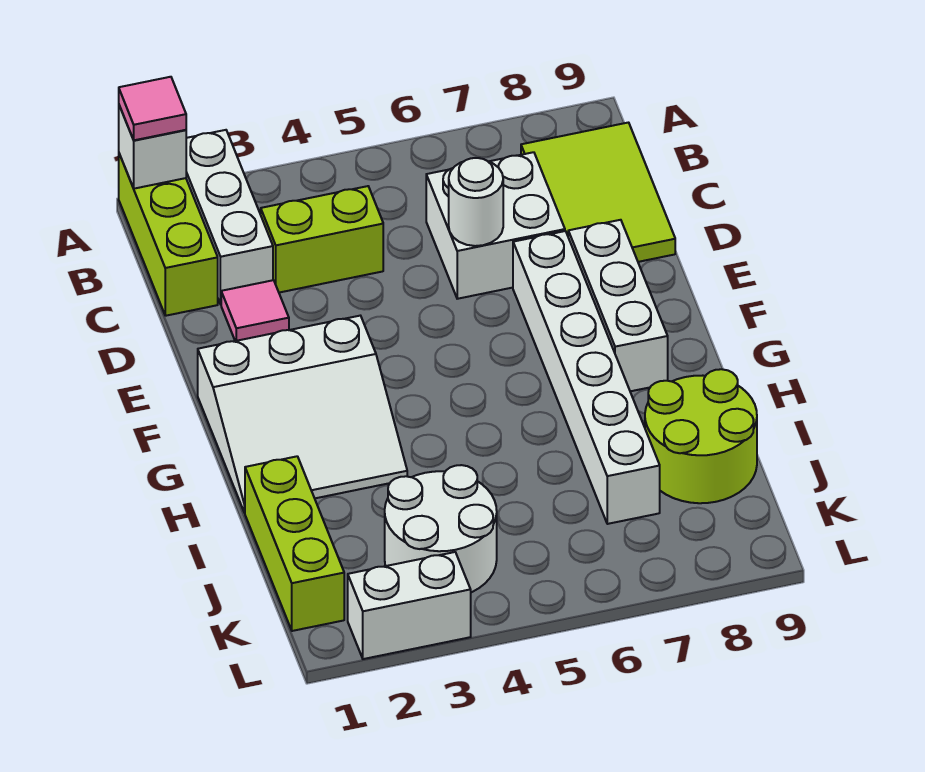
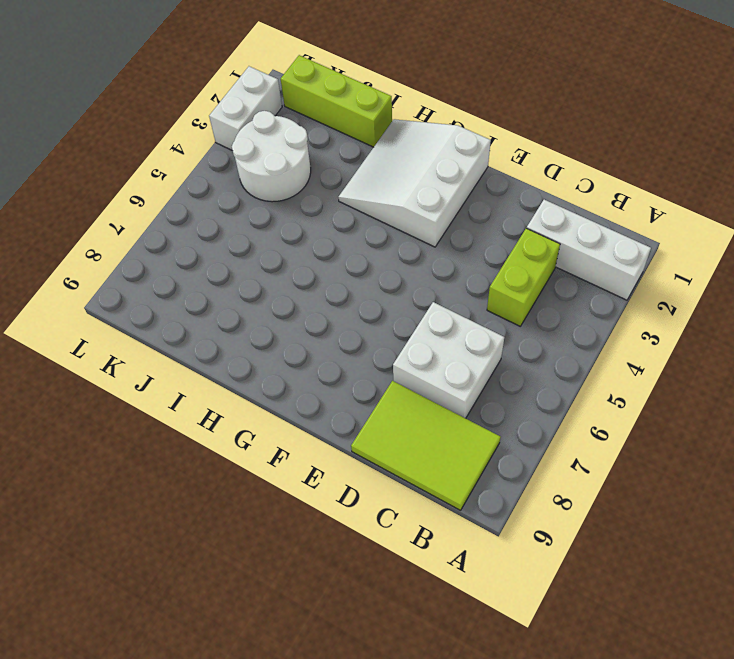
none -> lime brick A1:C1 level 1
none -> pink tile D2 level 1
none -> white brick E7:J7 level 1

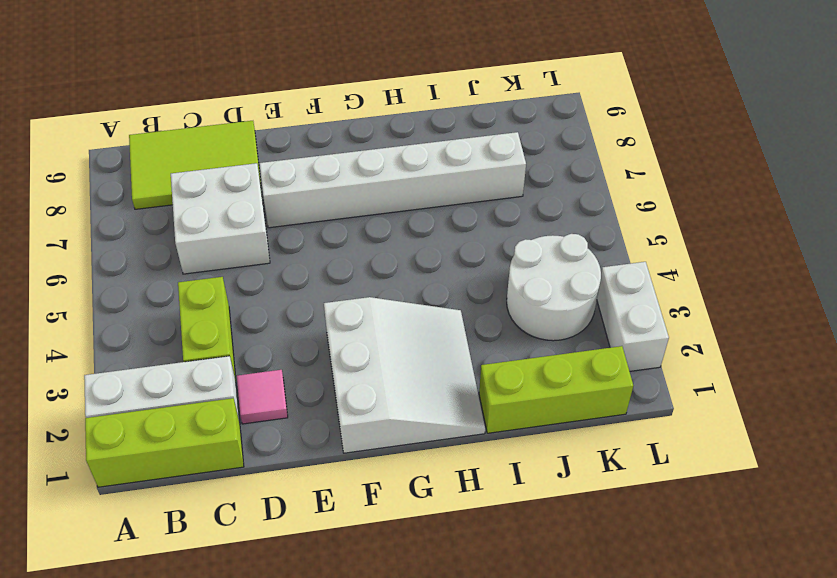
none -> white brick E8:G8 level 1
none -> lime round brick I8:J9 level 1
none -> white brick A1 level 2

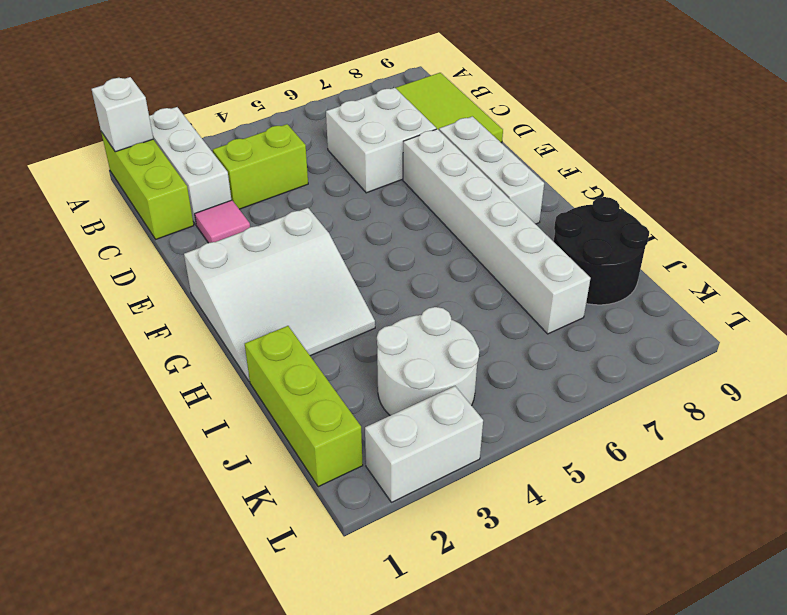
black round brick I8:J9 level 1 -> lime round brick I8:J9 level 1
none -> white round brick D6 level 2
none -> pink tile A1 level 3

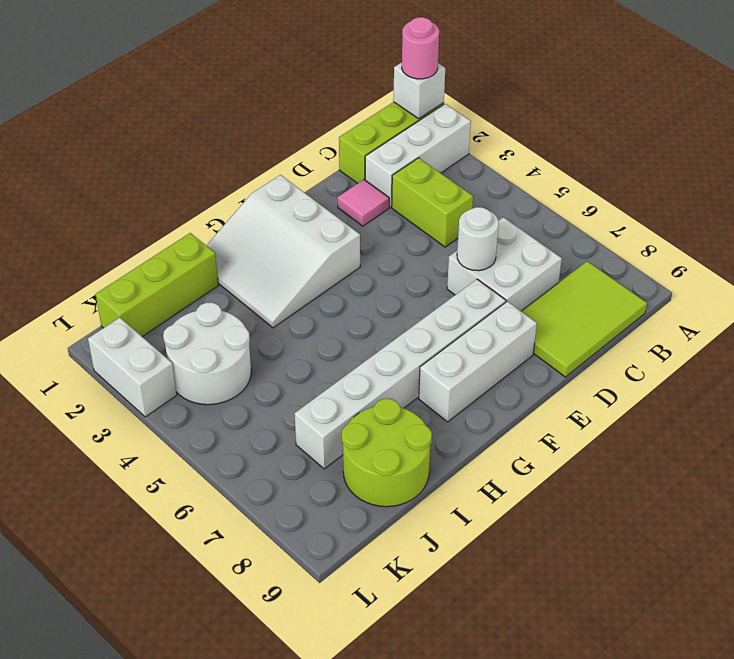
pink round brick A1 level 3 -> pink tile A1 level 3

